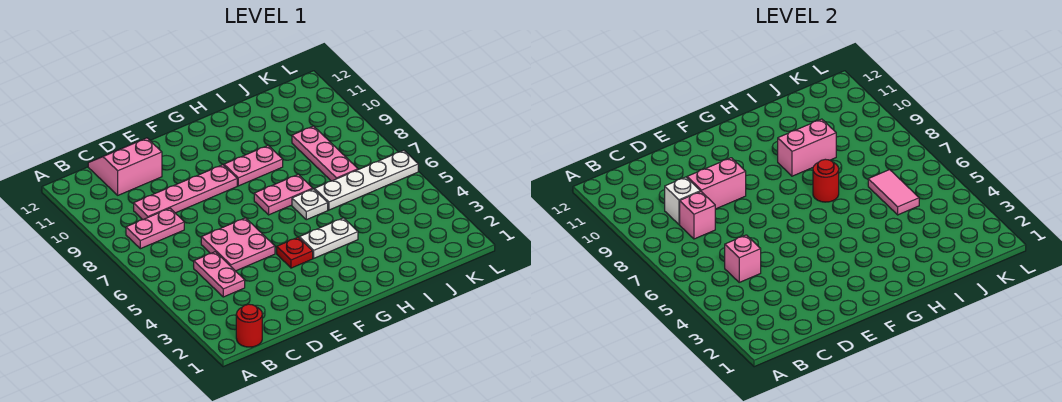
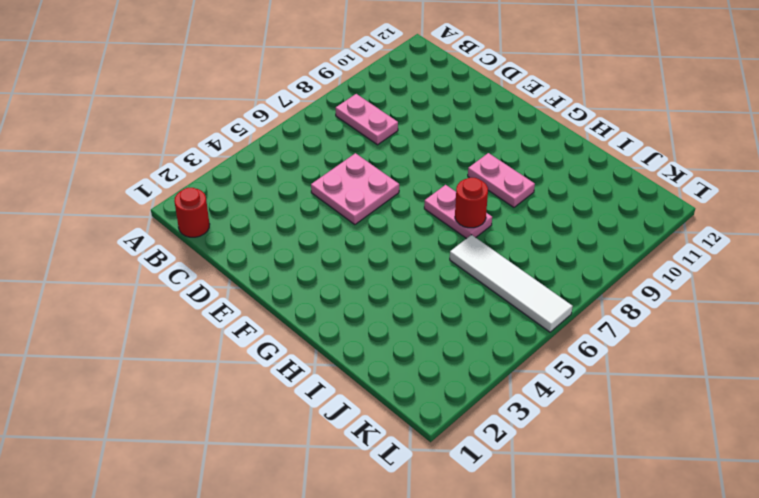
white tile I6:L6 level 1 -> white plate I6:L6 level 1
none -> pink plate C4:C5 level 1
none -> pink plate C9:F9 level 1
none -> pink slope C11:D12 level 1 top 11

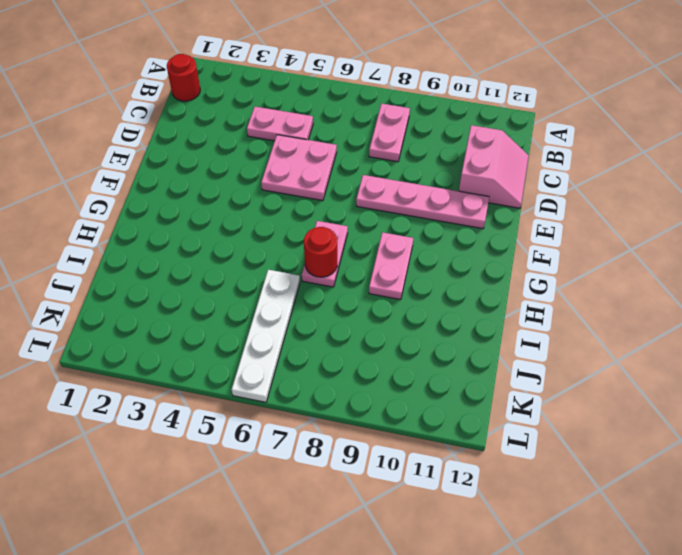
pink plate E8:E11 level 1 -> pink plate C9:F9 level 1
none -> red plate F4 level 1
none -> white plate G4:H4 level 1
none -> white plate H6 level 1

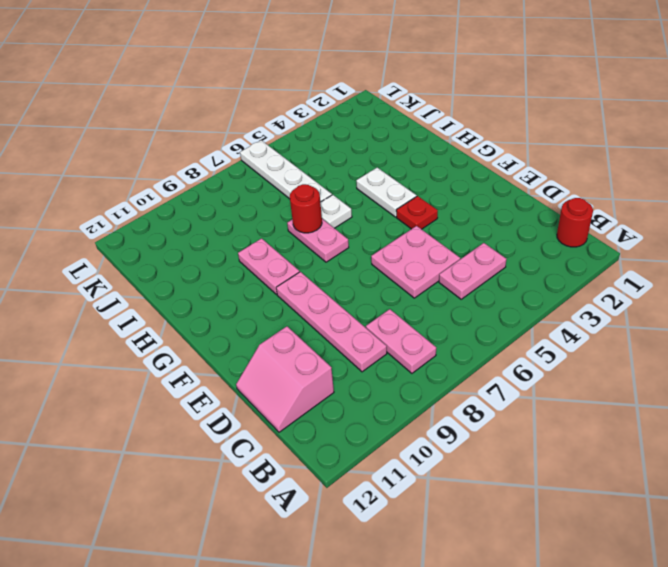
none -> pink plate J7:J9 level 1
none -> pink brick C5 level 2
none -> pink brick C8 level 2

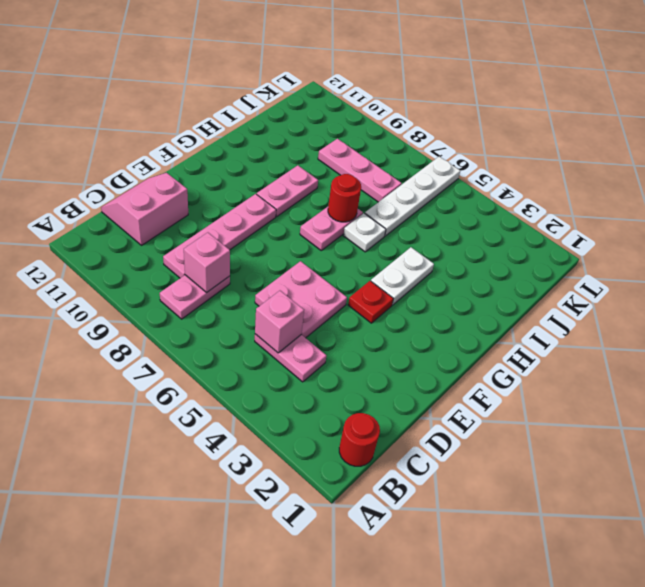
none -> white brick C9 level 2
none -> pink brick D9:E9 level 2
none -> pink brick H9:I9 level 2

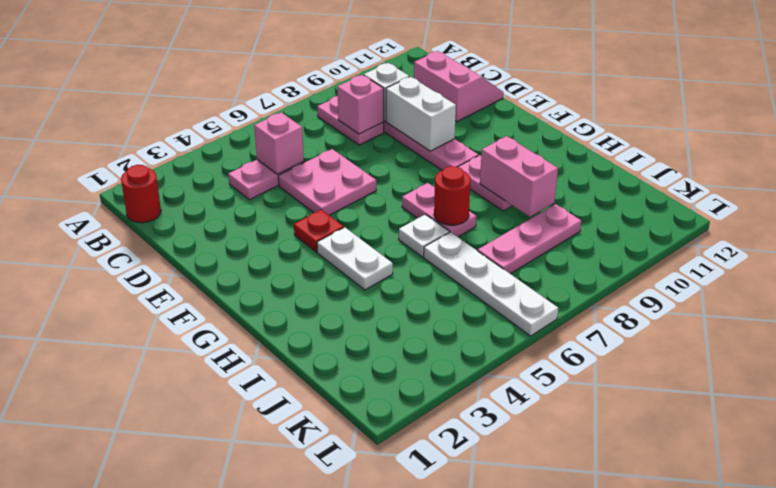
white brick D9:E9 level 2 -> pink brick D9:E9 level 2
none -> pink tile J5:J6 level 2

